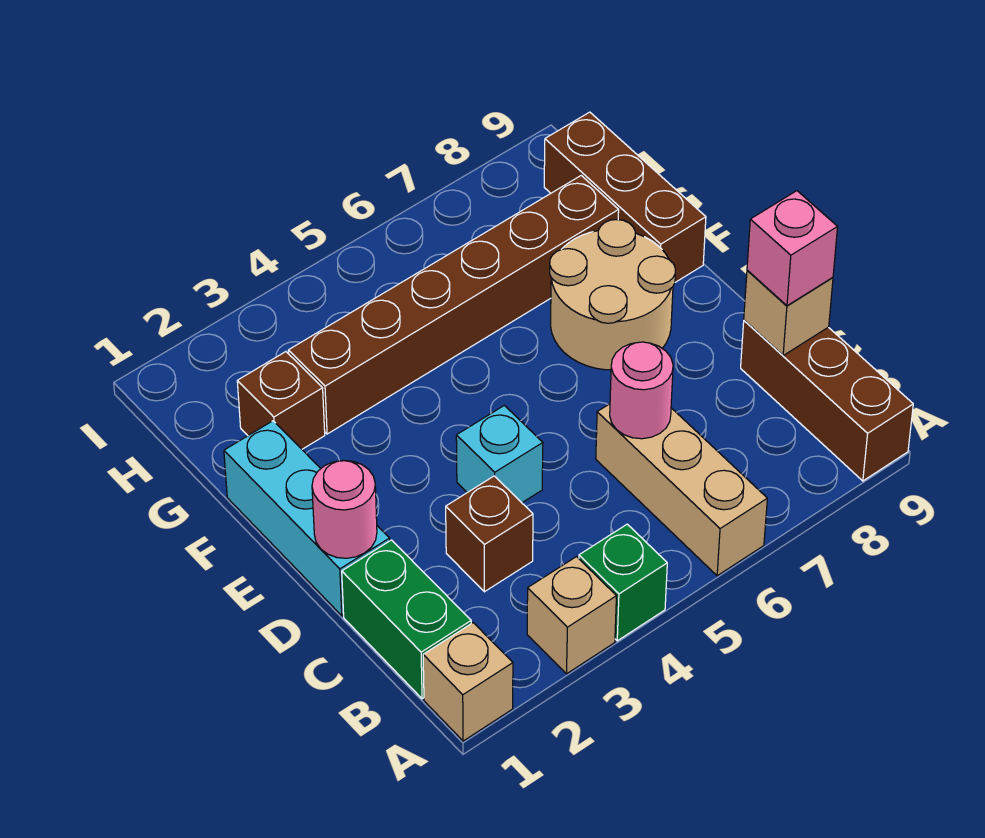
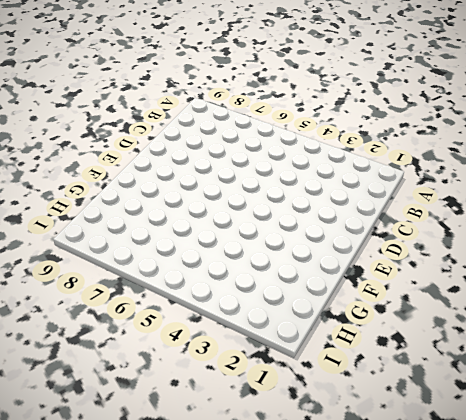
none -> tan brick A1 level 1
none -> tan brick A3 level 1
none -> green brick A4 level 1

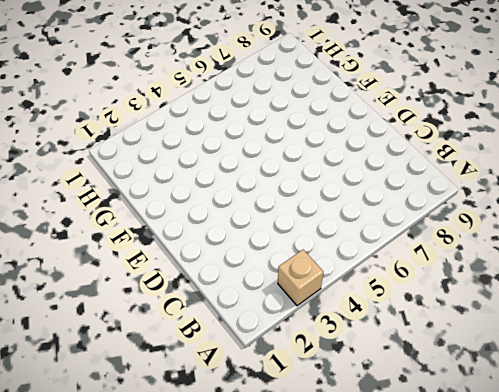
none -> tan brick A1 level 1
none -> green brick A4 level 1
none -> tan brick A6:C6 level 1

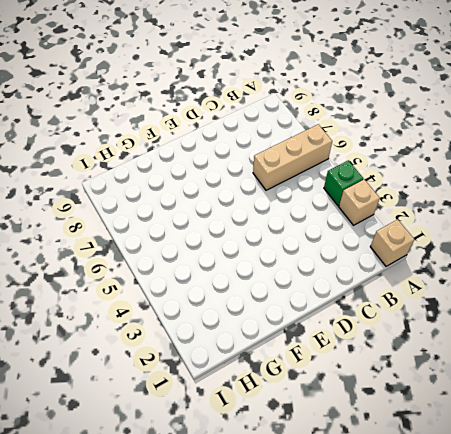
none -> brown brick A9:C9 level 1
none -> green brick B1:C1 level 1
none -> brown brick C3 level 1

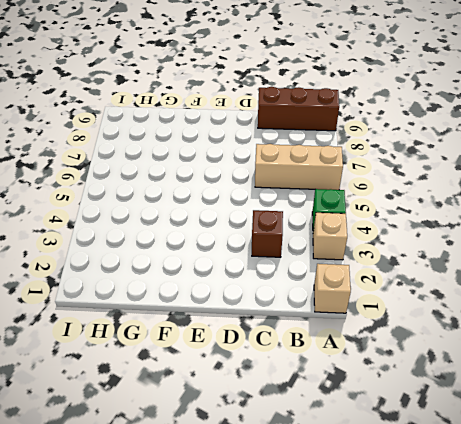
none -> green brick B1:C1 level 1
none -> cyan brick D1:F1 level 1
none -> cyan brick D4 level 1

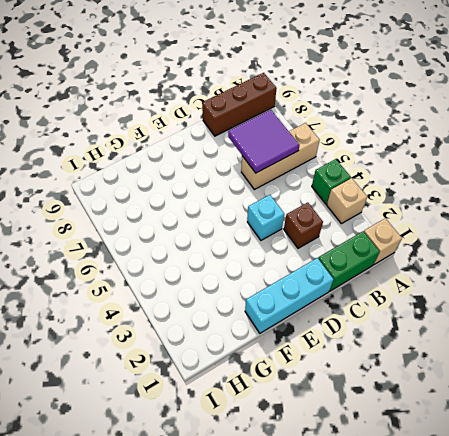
purple tile B6:C7 level 2 -> pink round brick C6 level 2
none -> tan round brick E7:F8 level 1
none -> brown brick F9:H9 level 1
none -> brown brick G2 level 1

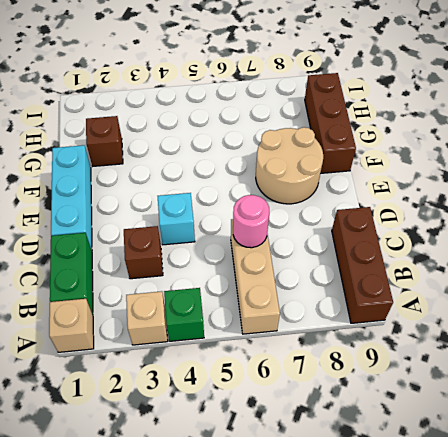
none -> brown brick G3:G8 level 1
none -> tan brick C9 level 2
none -> pink round brick D1 level 2

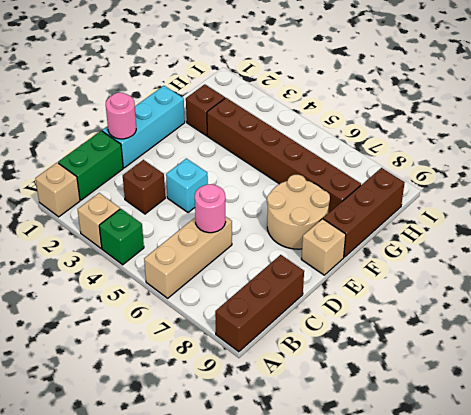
tan brick E9 level 1 -> tan brick C9 level 2
none -> pink brick C9 level 3

